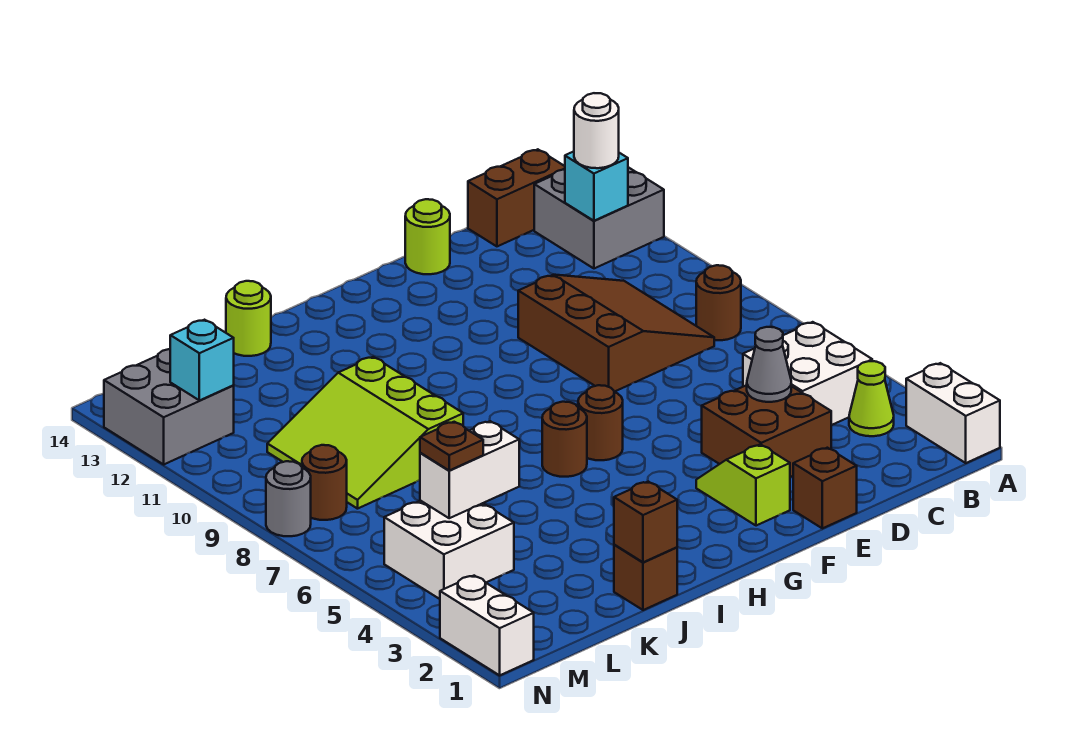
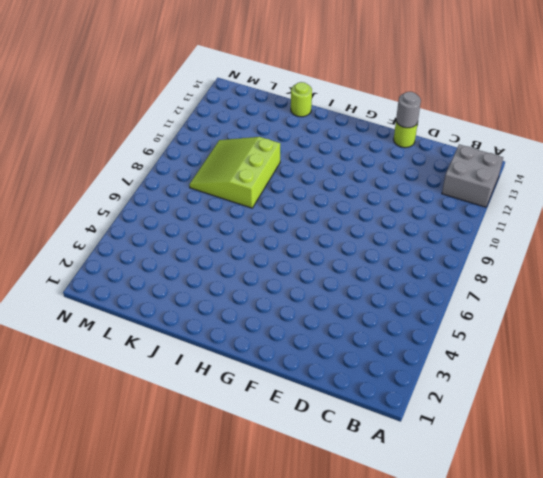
grey round brick E14 level 2 -> grey round brick N8 level 1
none -> white brick A1:A2 level 1
none -> lime cone B3 level 1
none -> white brick B4:C5 level 1

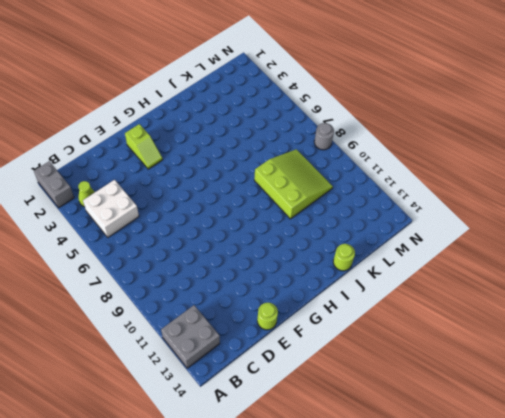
grey brick A1:A2 level 1 -> white brick A1:A2 level 1
none -> brown round brick B8 level 1
none -> brown brick B14:C14 level 1
none -> brown slope C8:E10 level 1 top E

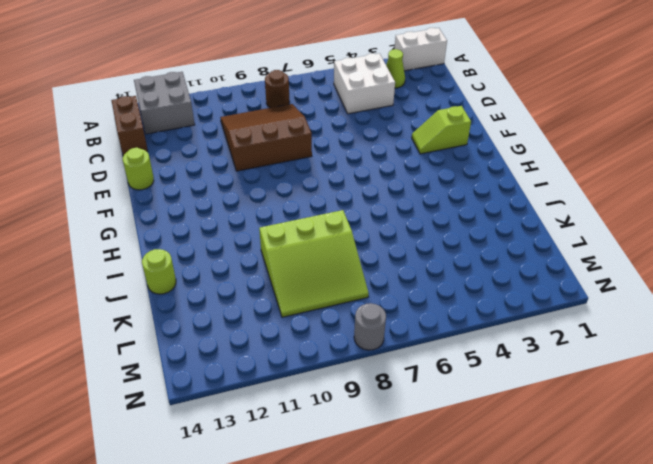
none -> brown brick D3:E4 level 1
none -> brown brick E1 level 1
none -> brown round brick G6 level 1

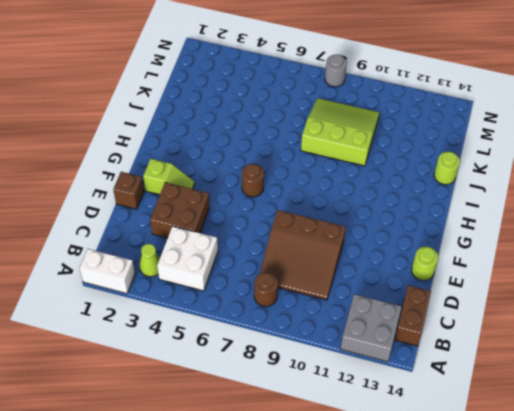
none -> brown round brick H6 level 1
none -> brown brick J1 level 1
none -> white brick L4:M5 level 1

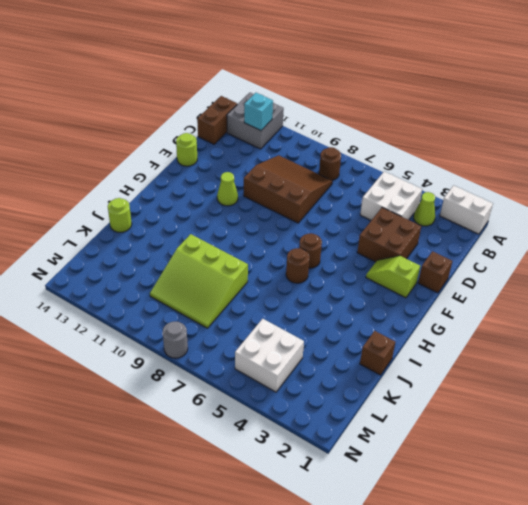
lime cone F11 level 1 -> none
none -> brown round brick M8 level 1
none -> grey brick M12:N13 level 1
none -> white brick N1:N2 level 1

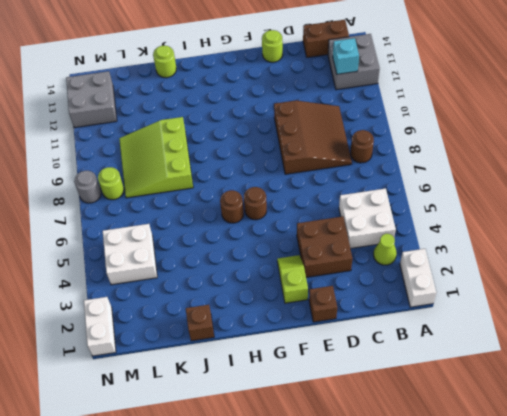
lime round brick M8 level 1 -> brown round brick M8 level 1
none -> grey cone D4 level 2
none -> brown brick J1 level 2
none -> white brick K5:L5 level 2

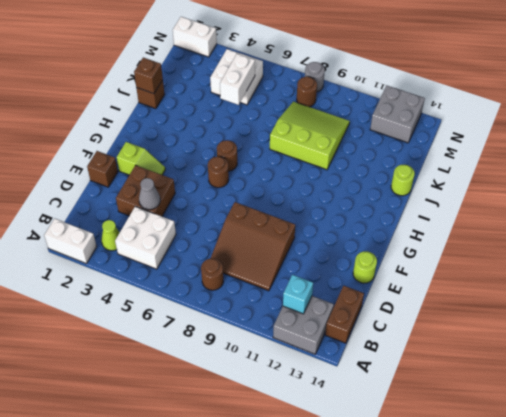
none -> cyan brick M12 level 2
none -> white round brick B12 level 3
none -> brown plate L5 level 3

